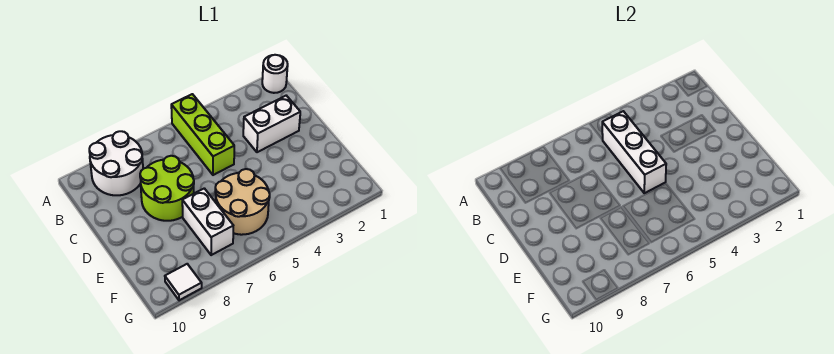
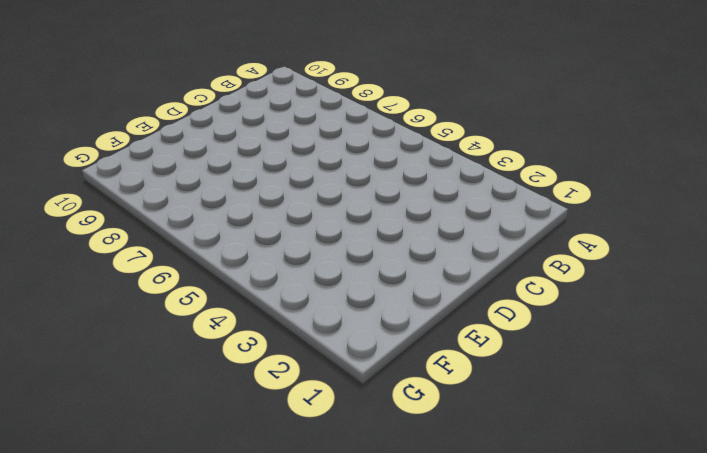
none -> white round brick A1 level 1
none -> lime brick A5:C5 level 1

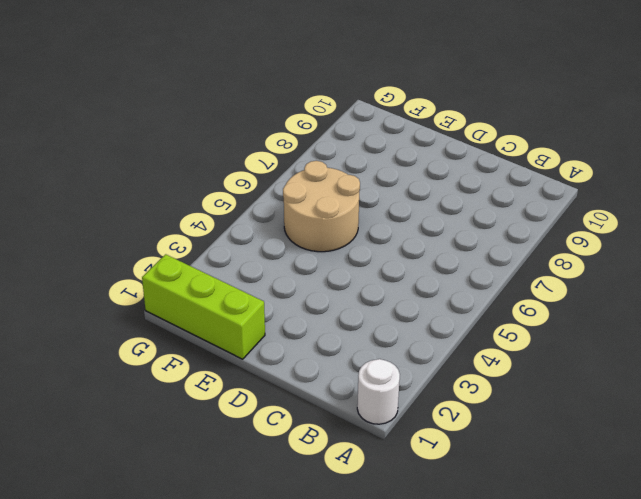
lime brick E1:G1 level 1 -> lime brick A5:C5 level 1
none -> white round brick A8:B9 level 1
none -> white brick C2:C3 level 1

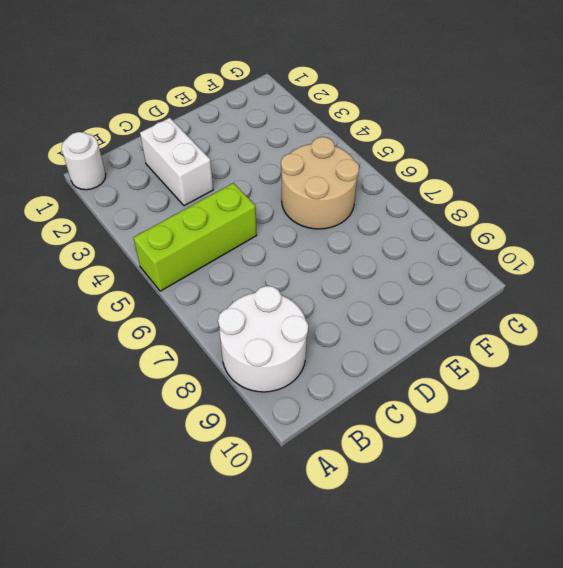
none -> lime round brick C7:D8 level 1
none -> white brick E7:F7 level 1

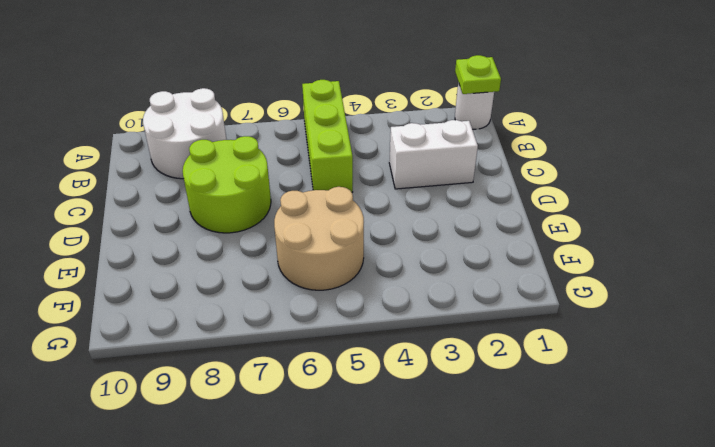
lime plate A1 level 2 -> none
none -> white brick E7:F7 level 1
none -> white tile G9 level 1

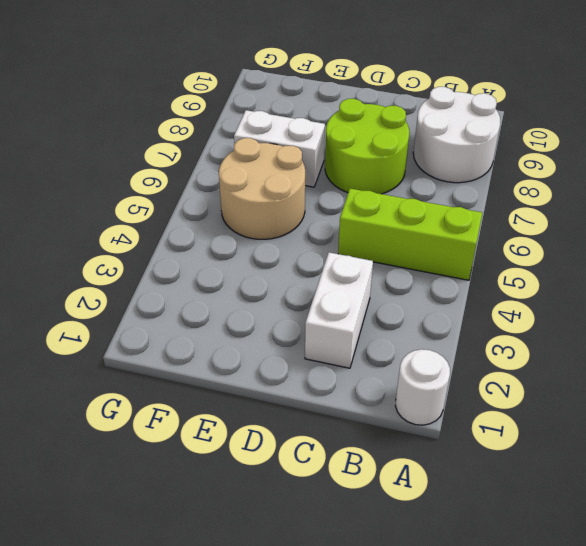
none -> white tile G9 level 1
none -> white brick B5:D5 level 2

